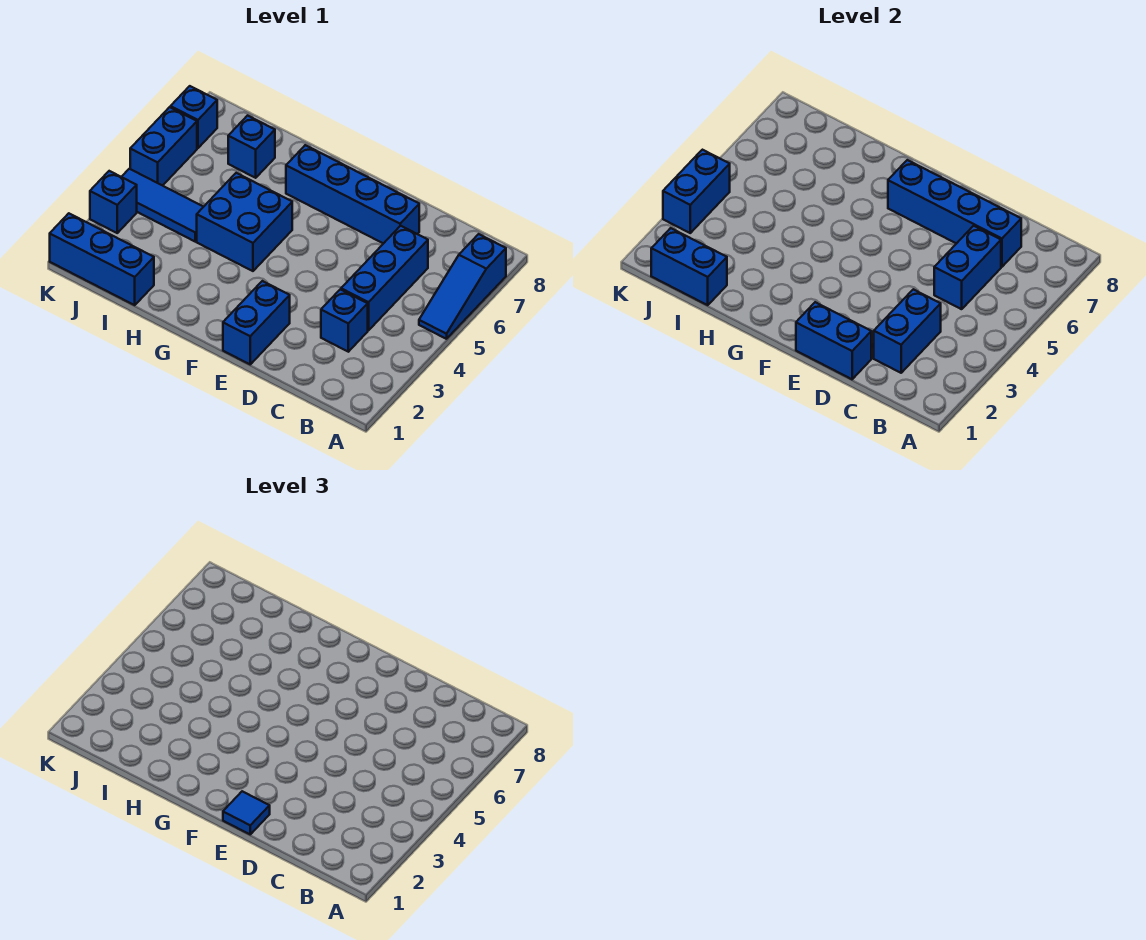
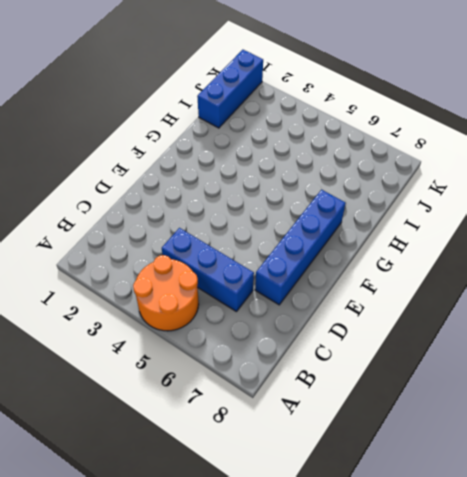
orange round brick A4:B5 level 1 -> blue slope A5:A7 level 1 top 7
none -> blue brick C3 level 1
none -> blue brick E1:E2 level 1
none -> blue brick G4:H5 level 1

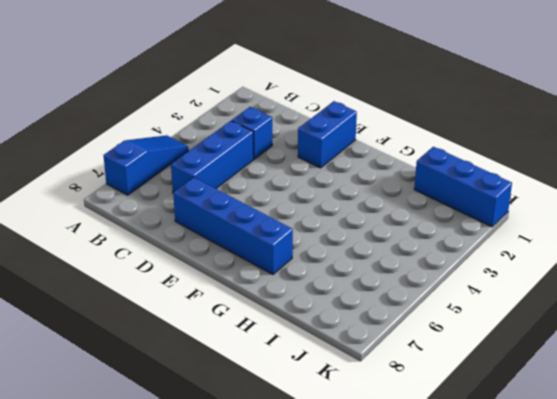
none -> blue brick G4:H5 level 1
none -> blue tile I4:K4 level 1
none -> blue brick I7 level 1

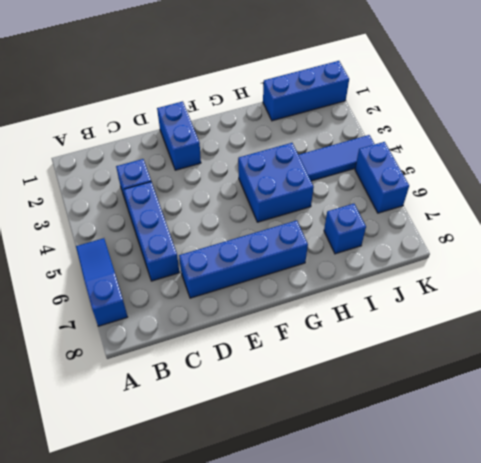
none -> blue brick K3 level 1
none -> blue brick K7 level 1
none -> blue brick C2:C3 level 2

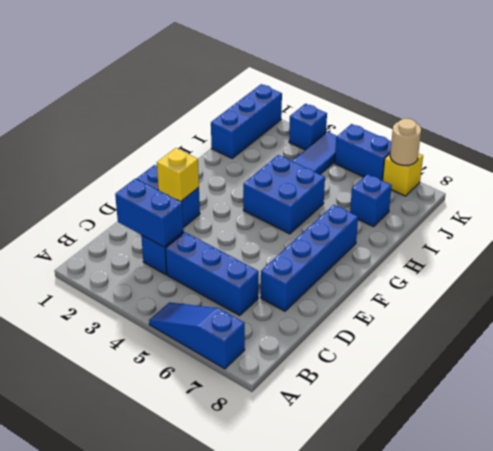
yellow brick E2 level 2 -> none
yellow brick K7 level 1 -> blue brick K7 level 1
tan round brick K7 level 2 -> none
none -> blue brick C5:C6 level 2
none -> blue brick C7:F7 level 2
none -> blue brick D1:E1 level 2

